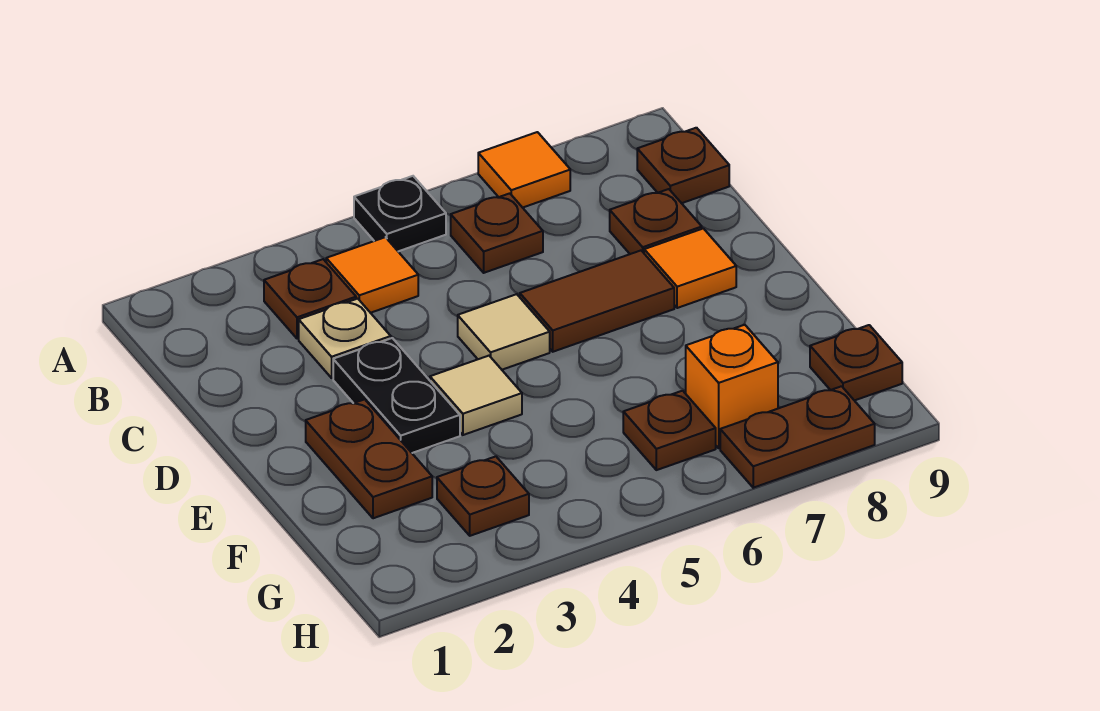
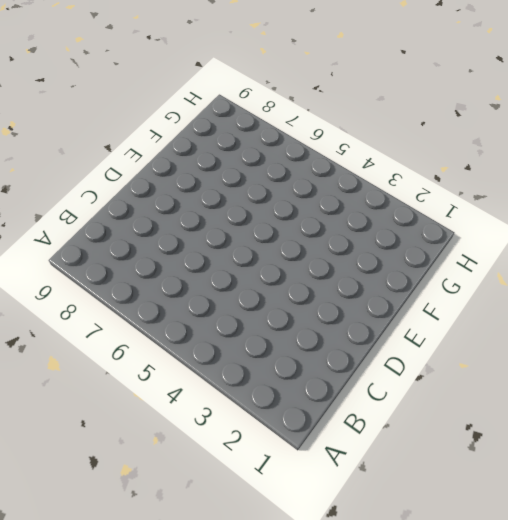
none -> black plate A5 level 1
none -> orange tile A7 level 1
none -> brown plate B3 level 1

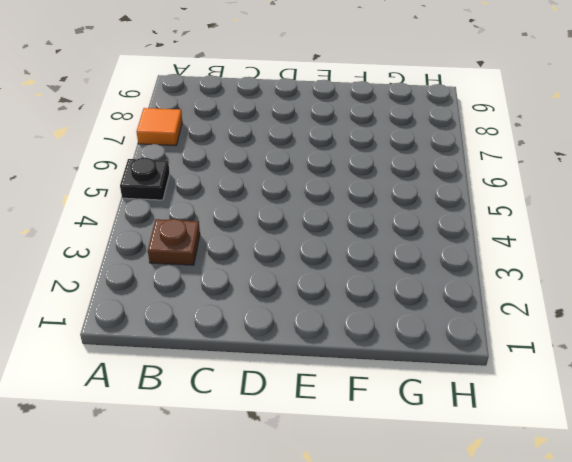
none -> orange tile B4 level 1
none -> brown plate B6 level 1
none -> brown plate B9 level 1

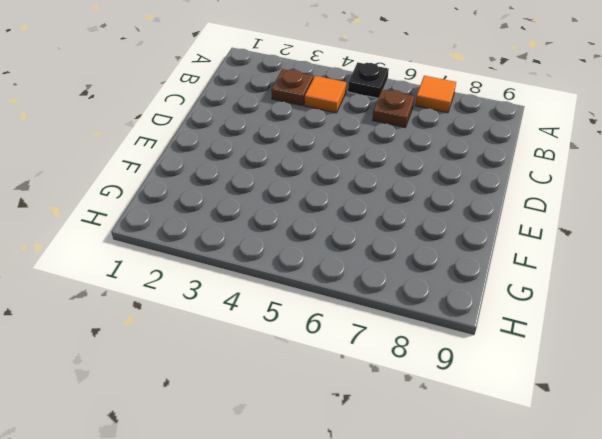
none -> brown plate B9 level 1
none -> tan plate C3 level 1
none -> brown plate C8 level 1

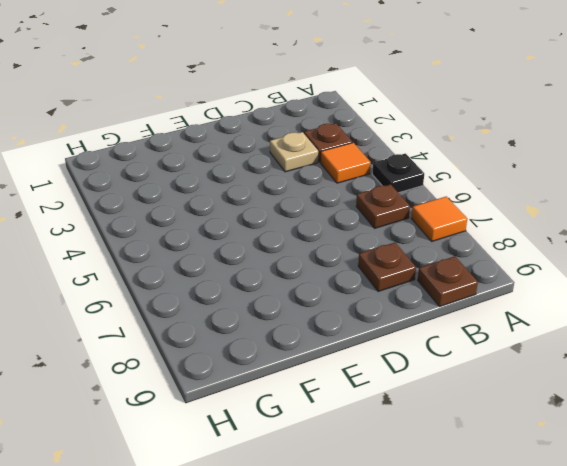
none -> black plate D3:E3 level 1
none -> tan tile D5 level 1
none -> brown tile D6:D7 level 1

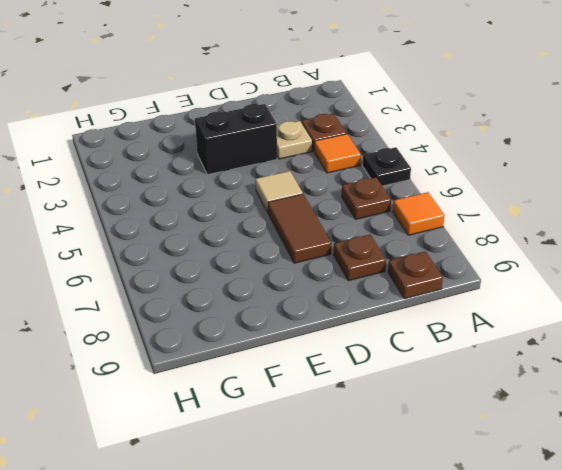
black brick D3:E3 level 1 -> black plate D3:E3 level 1
none -> orange tile D8 level 1
none -> brown plate E2:F2 level 1
none -> tan tile E4 level 1

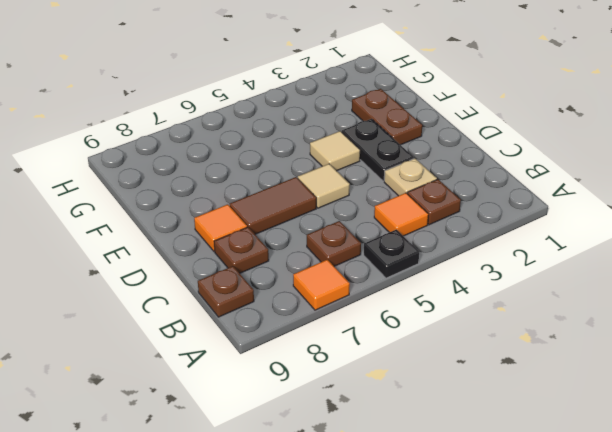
none -> brown plate G3 level 1
none -> brown plate G6 level 1
none -> orange brick G7 level 1

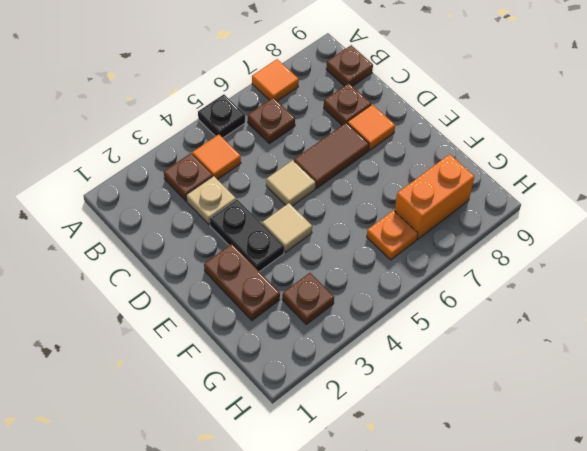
orange plate G6 level 1 -> brown plate G6 level 1
orange brick G7:G8 level 1 -> orange brick G7 level 1
none -> brown plate G9 level 1
none -> brown plate H7:H8 level 1

